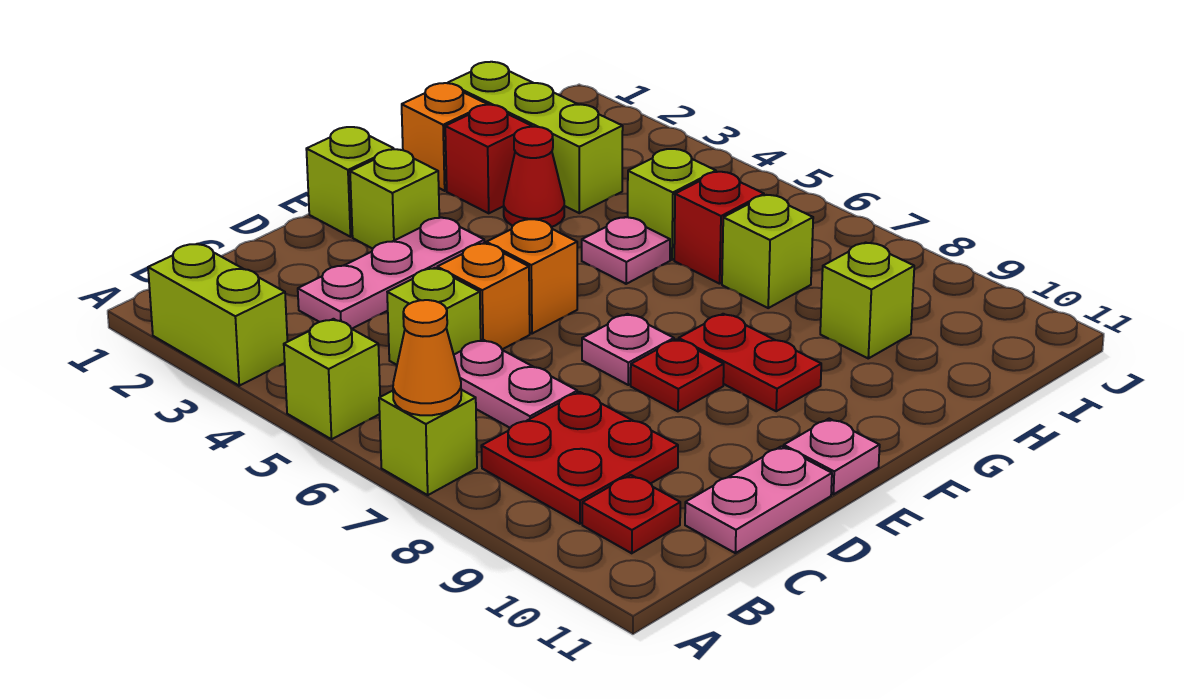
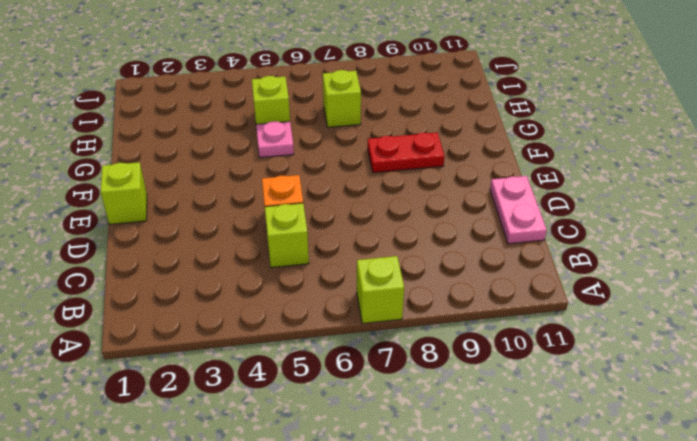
none -> lime brick A2:A3 level 1
none -> lime brick A5 level 1
none -> red plate B8:C9 level 1

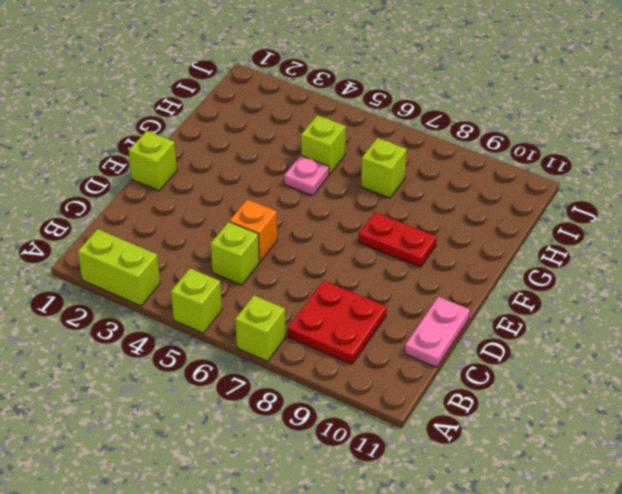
none -> red plate B10 level 1
none -> pink plate C3:E3 level 1
none -> pink plate C6:C7 level 1

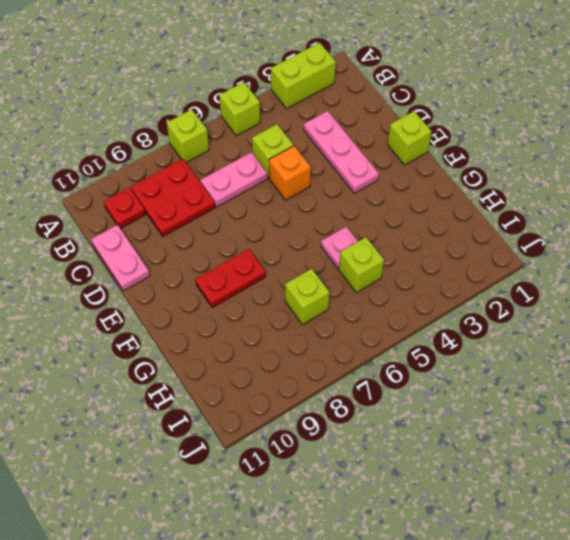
none -> lime brick E2 level 1
none -> orange brick E5 level 1
none -> pink plate E7 level 1

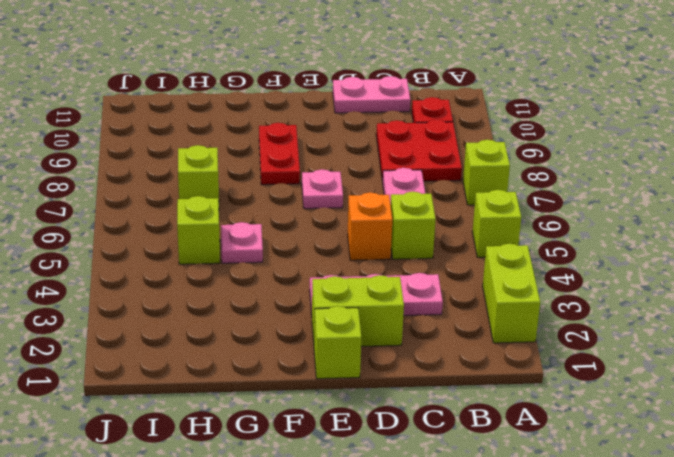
lime brick D2:E2 level 1 -> lime brick E2 level 1
none -> orange brick E5 level 1
none -> red plate E8 level 1
none -> pink plate E11 level 1

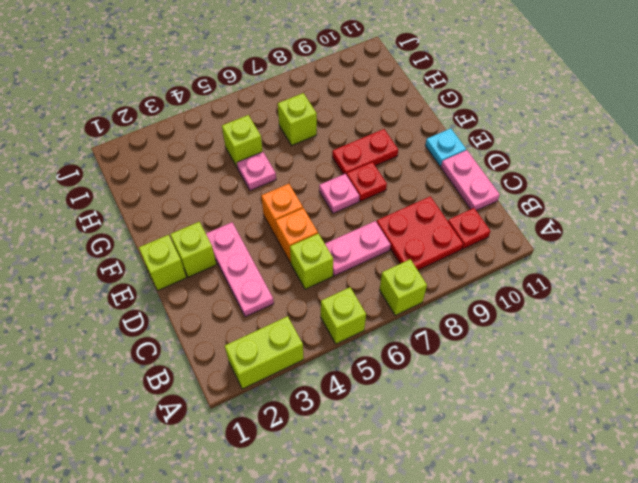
cyan plate E11 level 1 -> pink plate E11 level 1
none -> orange brick G1 level 1
none -> red brick G2 level 1
none -> red cone G3 level 1

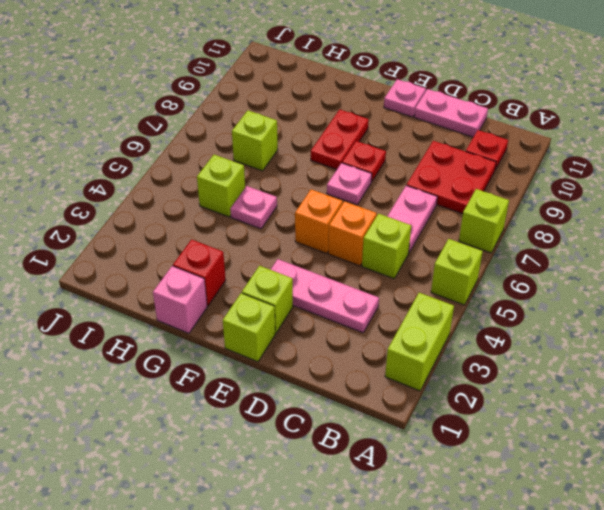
pink brick G1 level 1 -> orange brick G1 level 1
none -> red cone G3 level 1
none -> lime brick H1:H3 level 1
none -> red brick H6 level 1

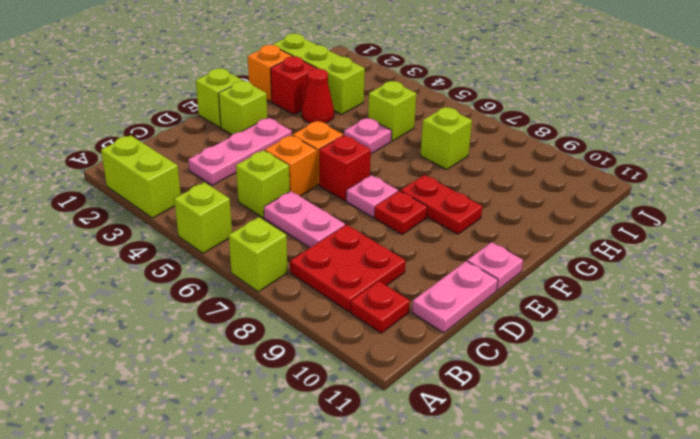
red brick E6 level 1 -> red brick H6 level 1
none -> lime brick H9 level 1
none -> orange cone A7 level 2

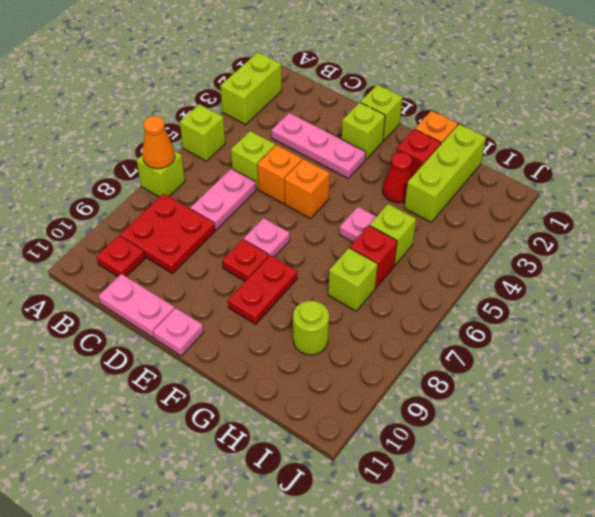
lime round brick H9 level 1 -> lime brick H9 level 1

